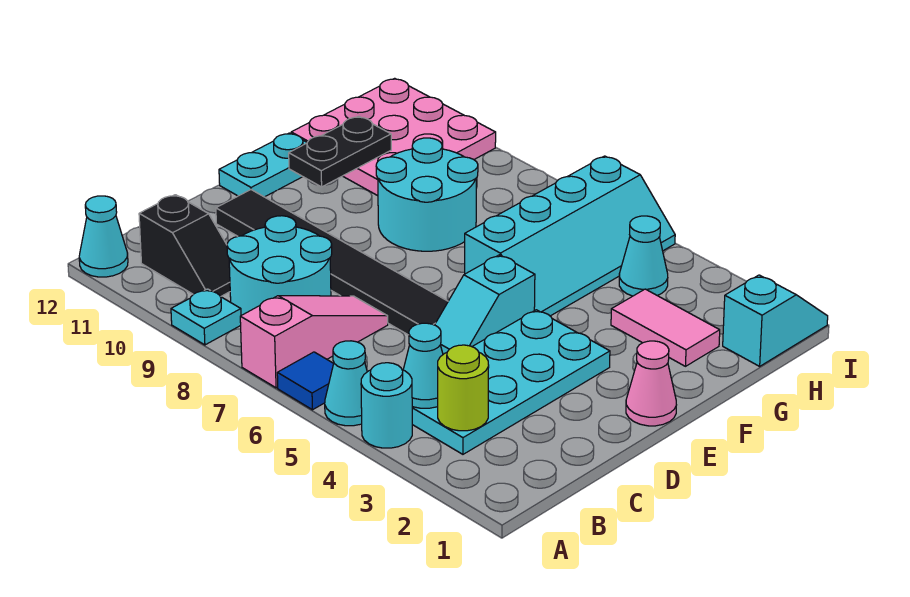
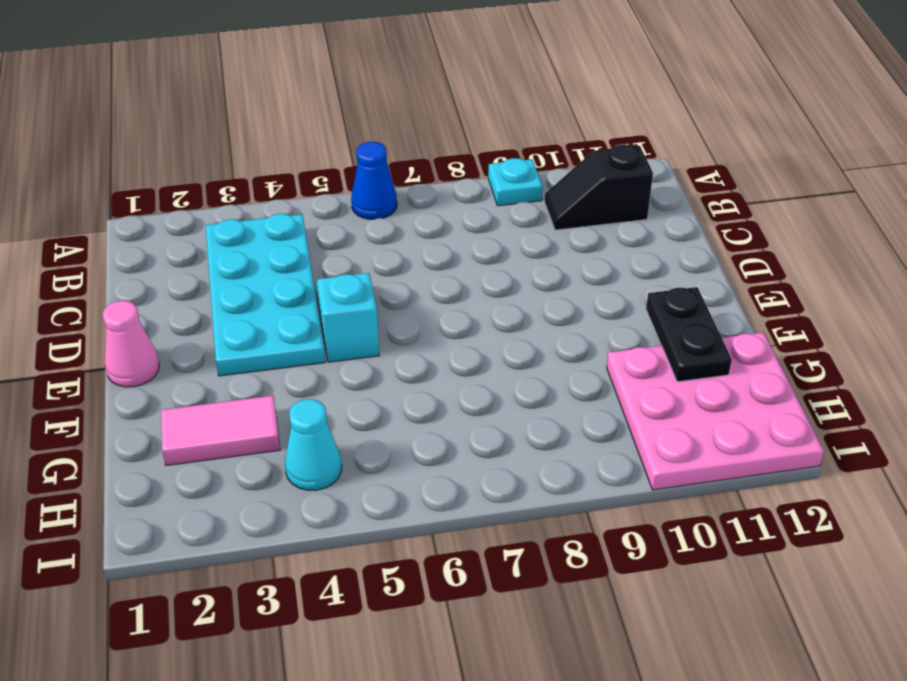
blue cone A6 level 1 -> blue tile A6 level 1
none -> cyan round brick A4 level 1
none -> cyan cone A5 level 1
none -> pink slope A7:C7 level 1 top A

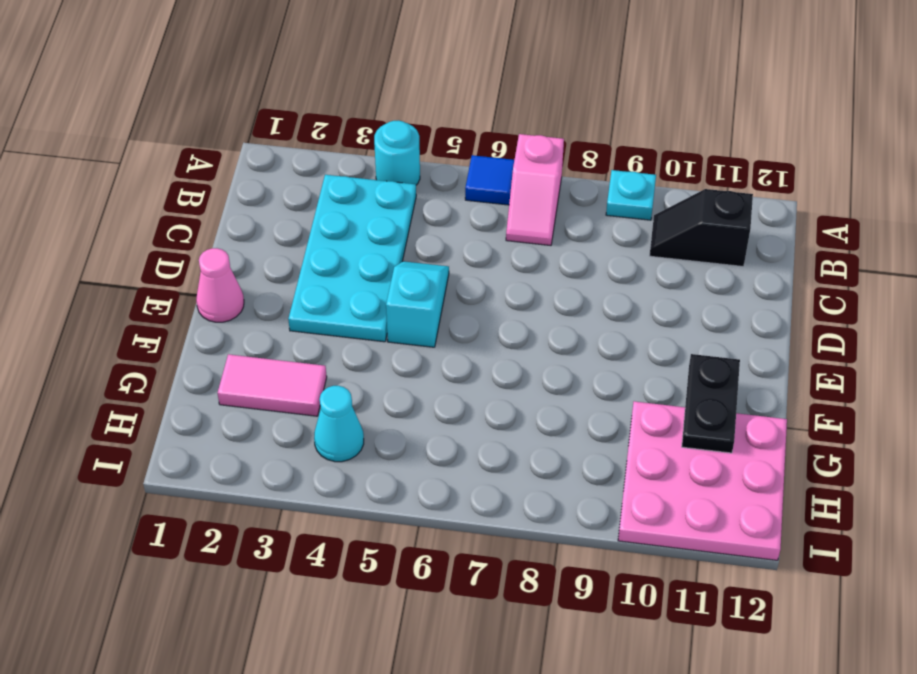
pink slope A7:B7 level 1 top A -> pink slope A7:C7 level 1 top A
none -> cyan cone A5 level 1
none -> cyan cone A12 level 1
none -> cyan round brick B8:C9 level 1

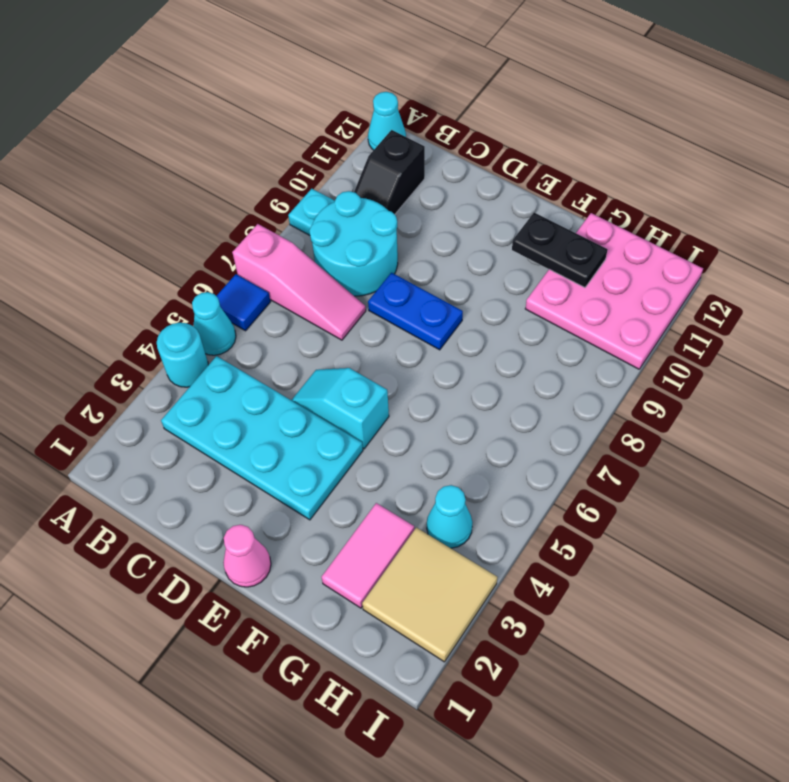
blue plate D8:E8 level 1 -> black tile D6:D11 level 1
tan tile H2:I3 level 1 -> none
none -> cyan plate E12:F12 level 1
none -> cyan slope F5:I6 level 1 top 6
none -> cyan round brick F8:G9 level 1

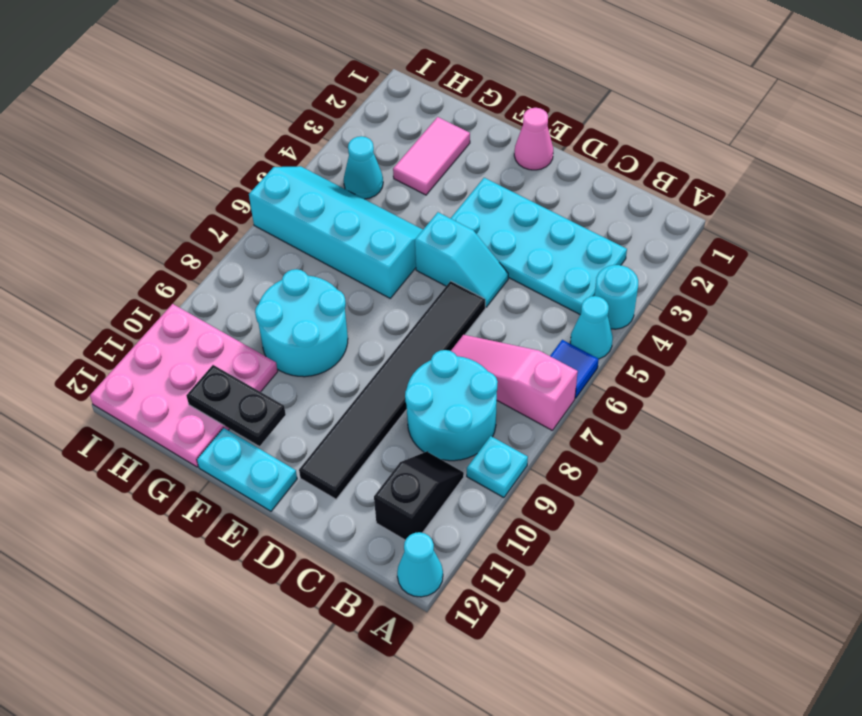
none -> cyan slope H1:I1 level 1 top H
none -> lime round brick B3 level 2
none -> cyan cone B4 level 2

